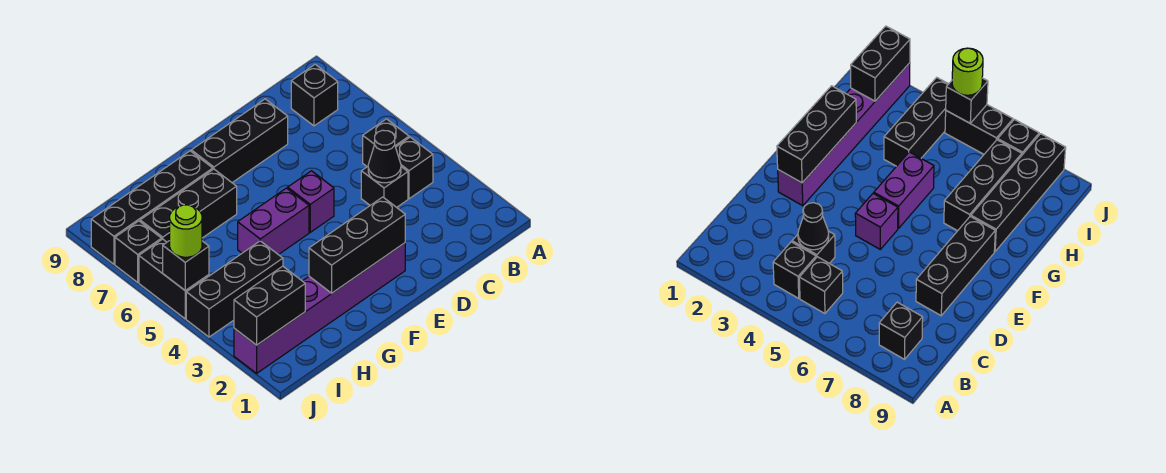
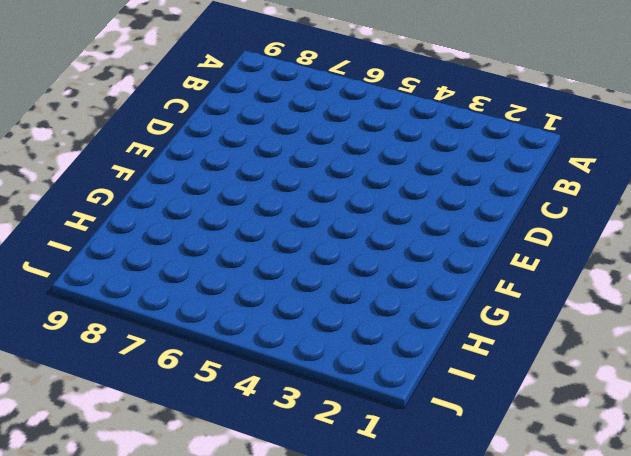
none -> black brick B4 level 1
none -> black brick B5 level 1
none -> black brick B8 level 1

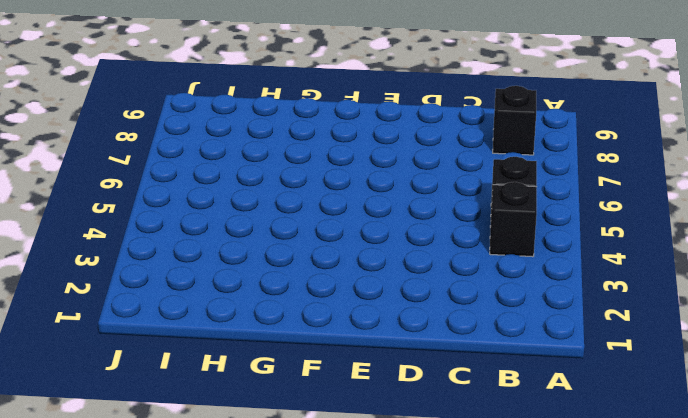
none -> black brick C4 level 1
none -> black brick D8:F8 level 1
none -> purple brick E2:J2 level 1

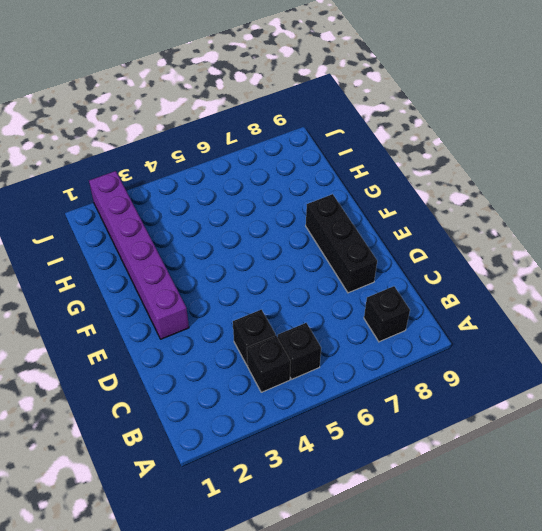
none -> purple brick E5 level 1
none -> purple brick F5:G5 level 1
none -> black brick G7:I7 level 1

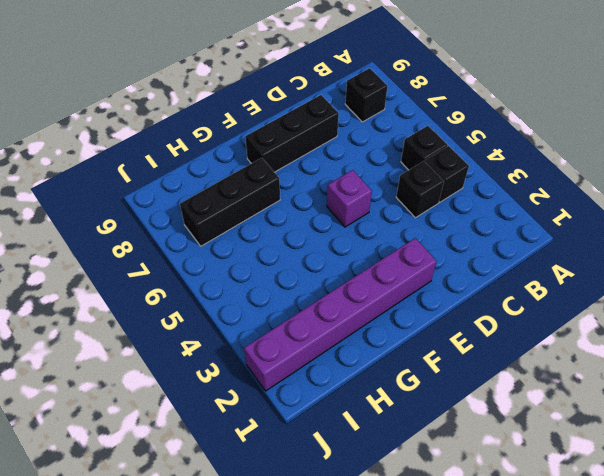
none -> purple brick F5:G5 level 1
none -> black brick G8:J8 level 1
none -> black brick H4:J4 level 1

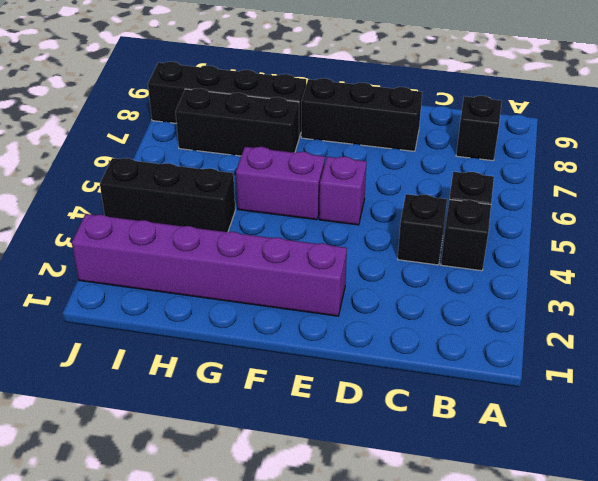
none -> black brick J5:J6 level 1
none -> black brick J7 level 1
none -> black cone C4 level 2

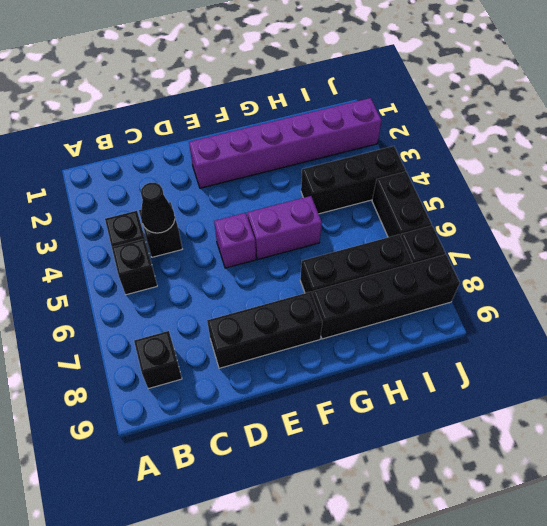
none -> black brick E2:G2 level 2
none -> black brick I2:J2 level 2
none -> black brick J5 level 2

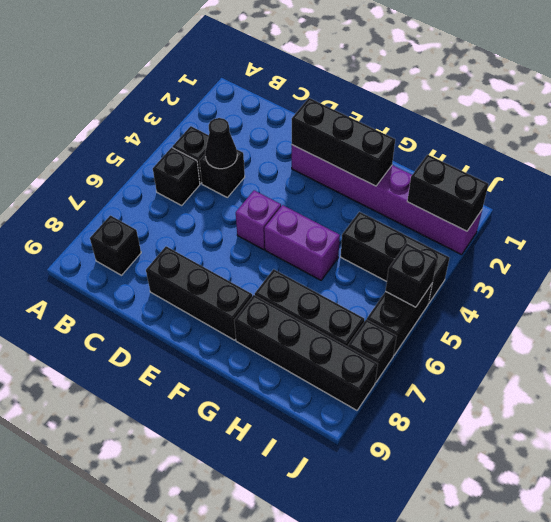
none -> lime round brick J5 level 3

